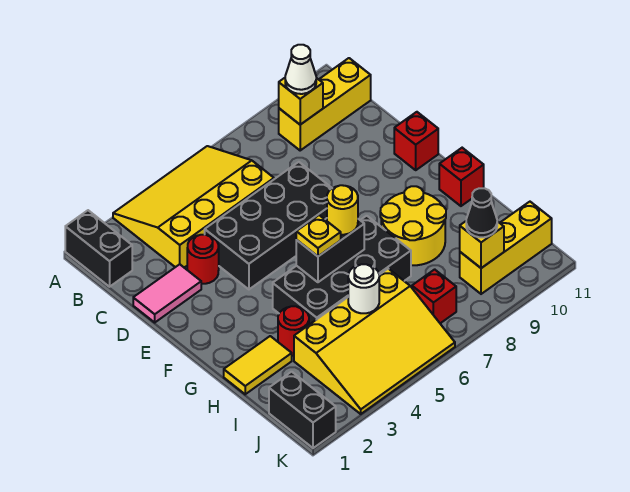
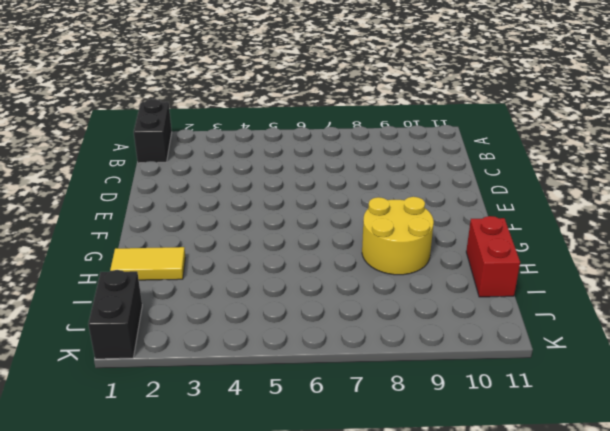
red brick H11:I11 level 1 -> none
none -> yellow slope A3:C6 level 1 top C
none -> yellow brick B9:B11 level 1
none -> pink tile D1:D2 level 1

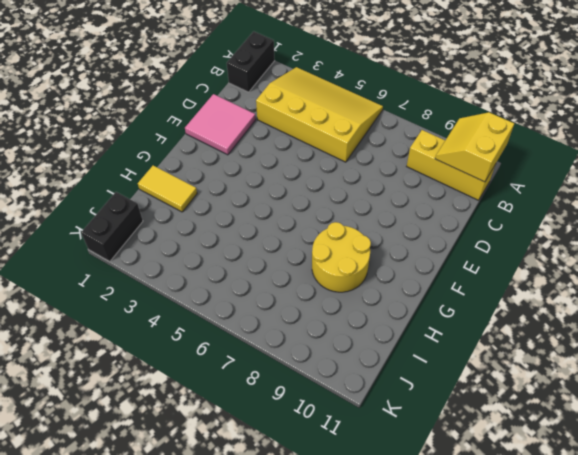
yellow slope A10:B11 level 2 top 11 -> none
pink tile D1:E2 level 1 -> pink tile D1:D2 level 1
none -> red round brick D3 level 1
none -> black brick D4:E7 level 1
none -> red brick E11 level 1

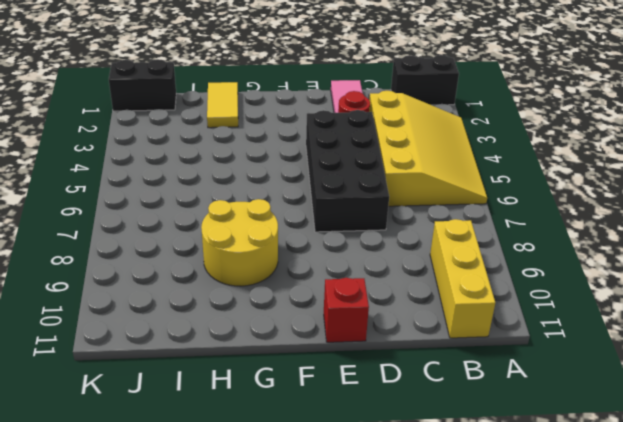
none -> black brick G4:H7 level 1
none -> red brick G11 level 1
none -> red round brick H3 level 1

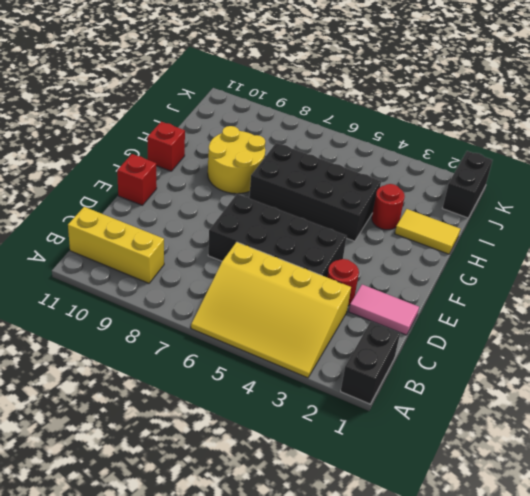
none -> yellow slope I3:K6 level 1 top I
none -> red brick J7 level 1
none -> yellow brick J9:J11 level 1

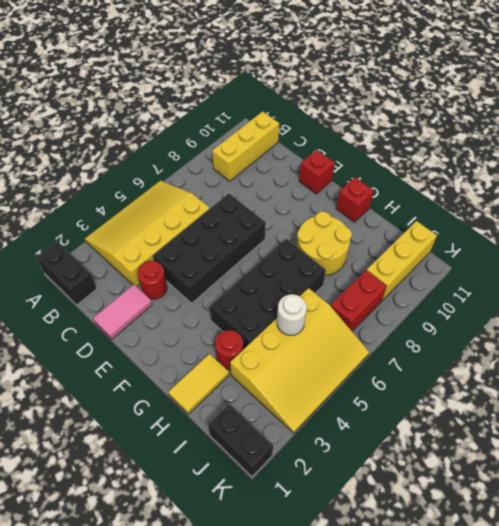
red brick J7:J8 level 1 -> red brick J7 level 1
none -> yellow brick B9 level 2
none -> black brick G5:G6 level 2
none -> yellow brick J9 level 2

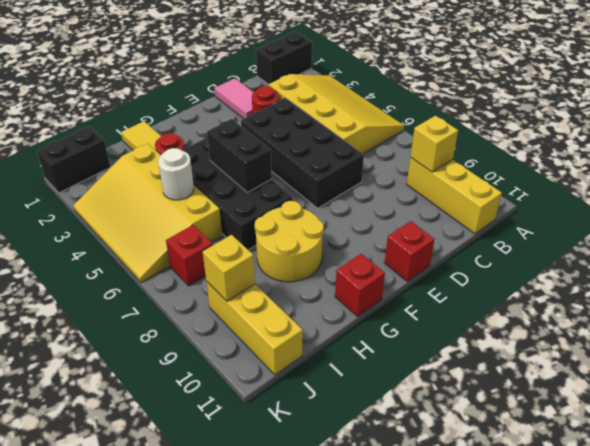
none -> white cone B9 level 3
none -> yellow plate G5 level 3
none -> yellow round brick G6 level 3

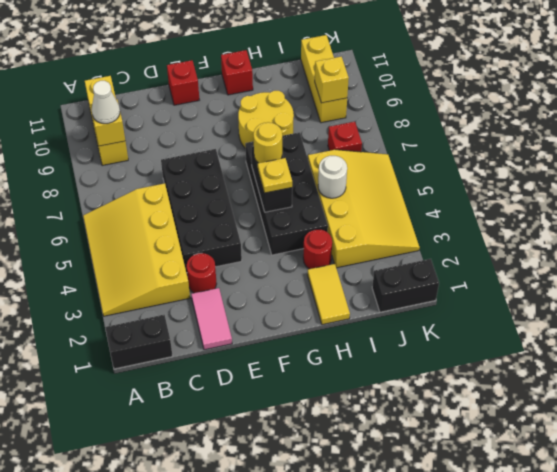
none -> black cone J9 level 3

